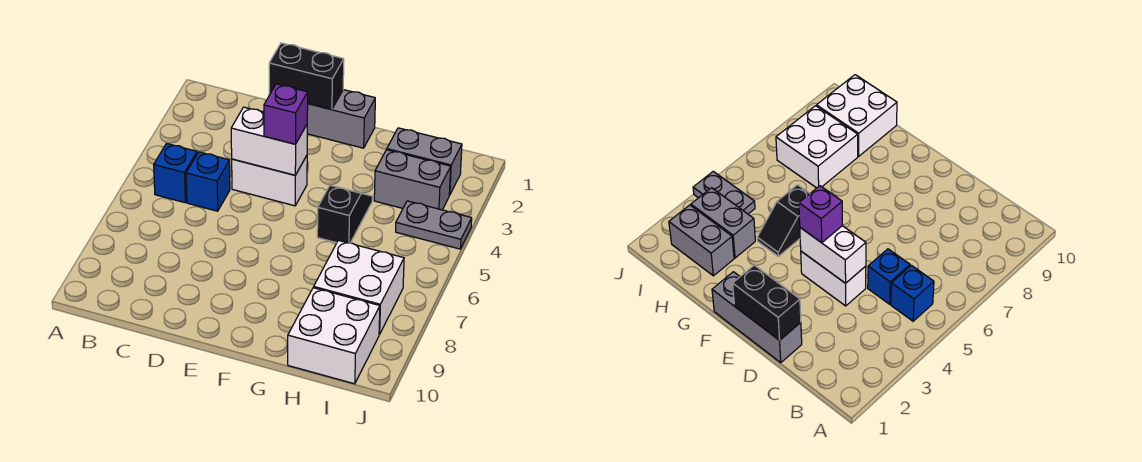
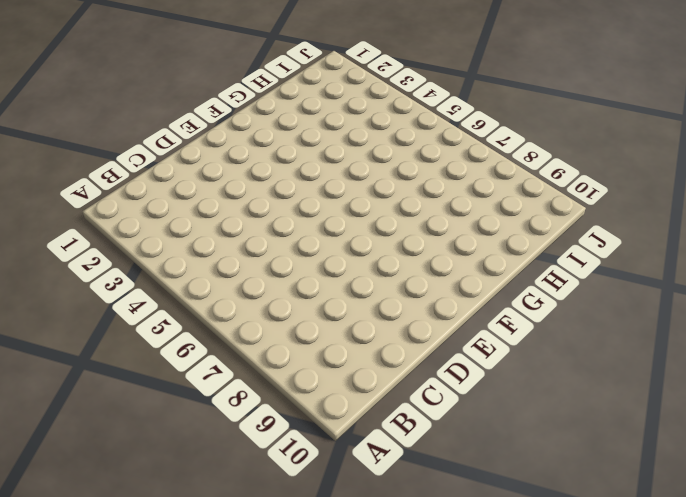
none -> blue brick B5 level 1
none -> blue brick C5 level 1
none -> grey brick D1:F1 level 1

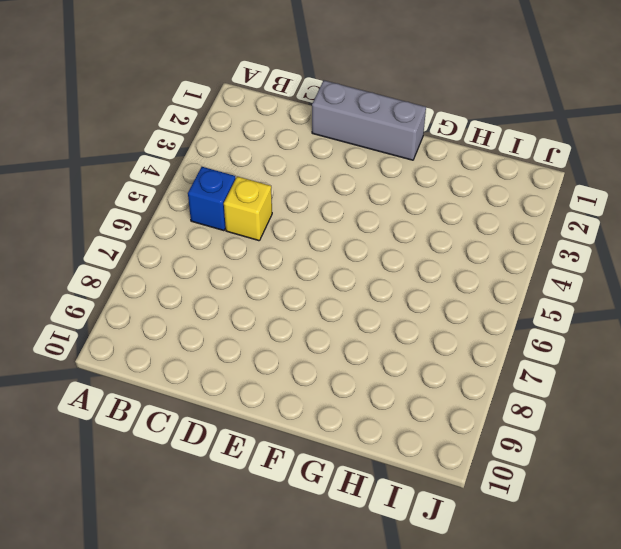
yellow brick C5 level 1 -> blue brick C5 level 1
none -> white brick D4:E4 level 1
none -> black slope G4:G5 level 1 top 5
none -> grey brick H2:I2 level 1

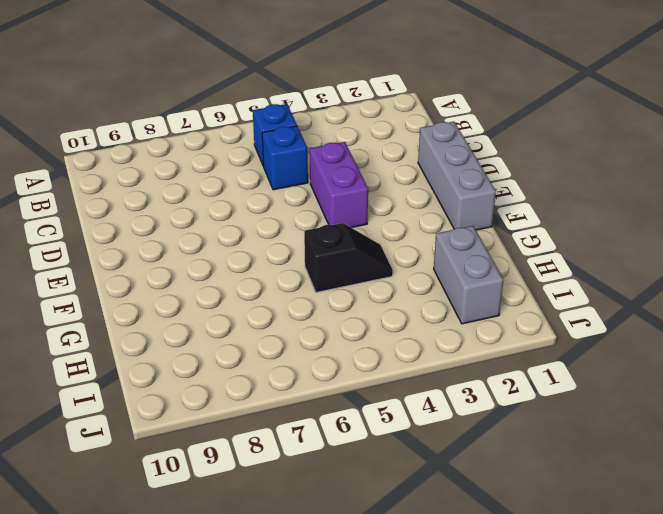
purple brick D4:E4 level 1 -> white brick D4:E4 level 1
none -> grey brick H3:I3 level 1
none -> white brick H7:I8 level 1
none -> white brick H9:I10 level 1

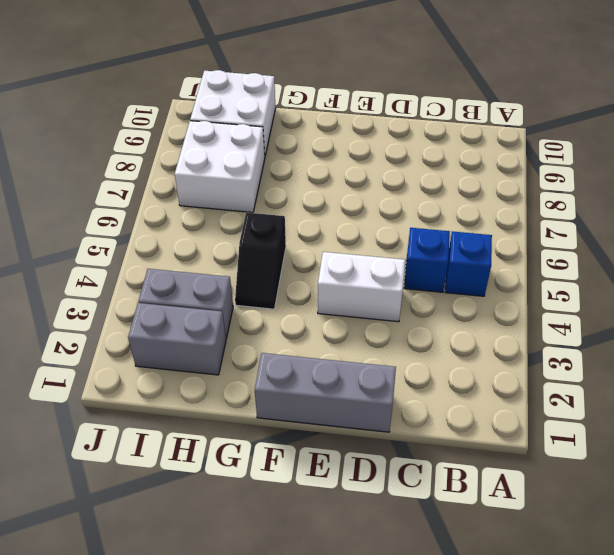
none -> grey plate I4:J4 level 1
none -> black brick D1:E1 level 2
none -> white brick D4:E4 level 2

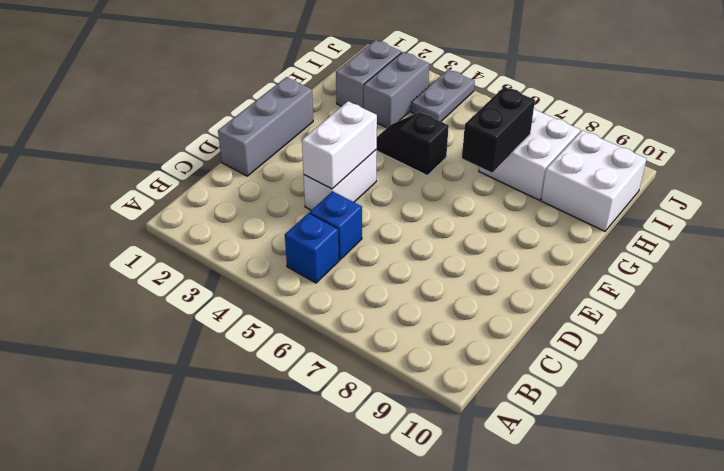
black brick G7:H7 level 2 -> black brick D1:E1 level 2
none -> purple brick E4 level 3

